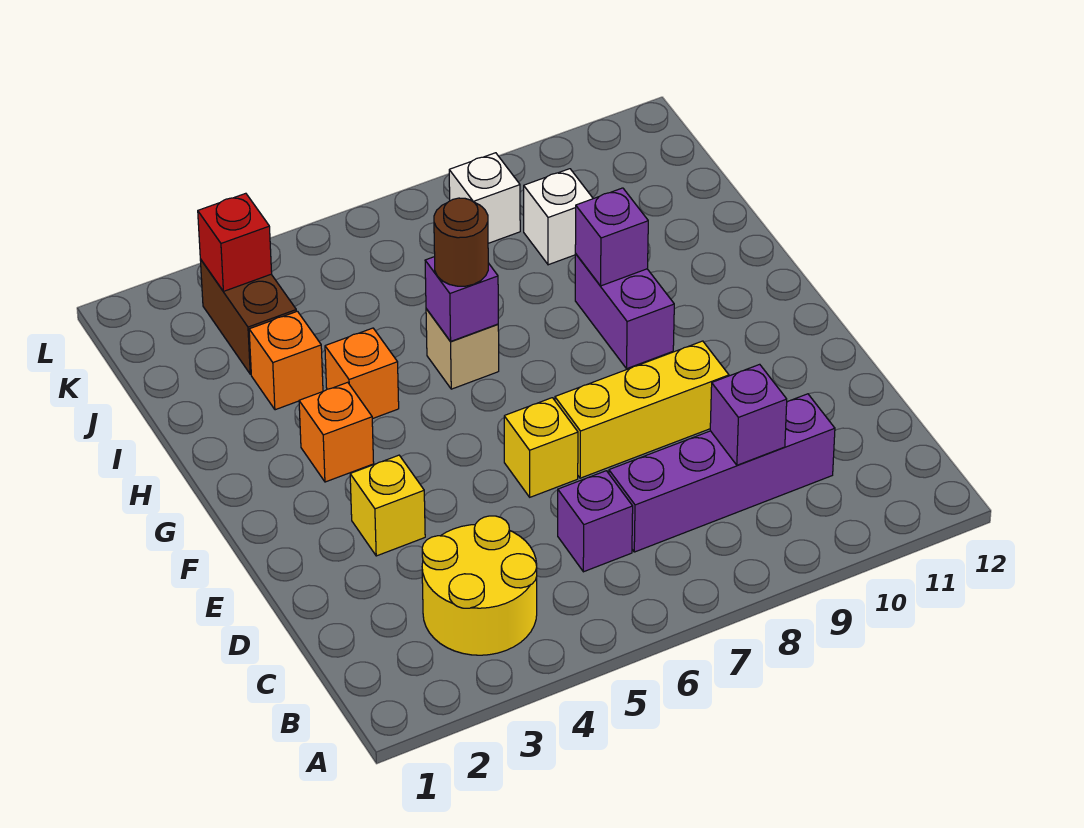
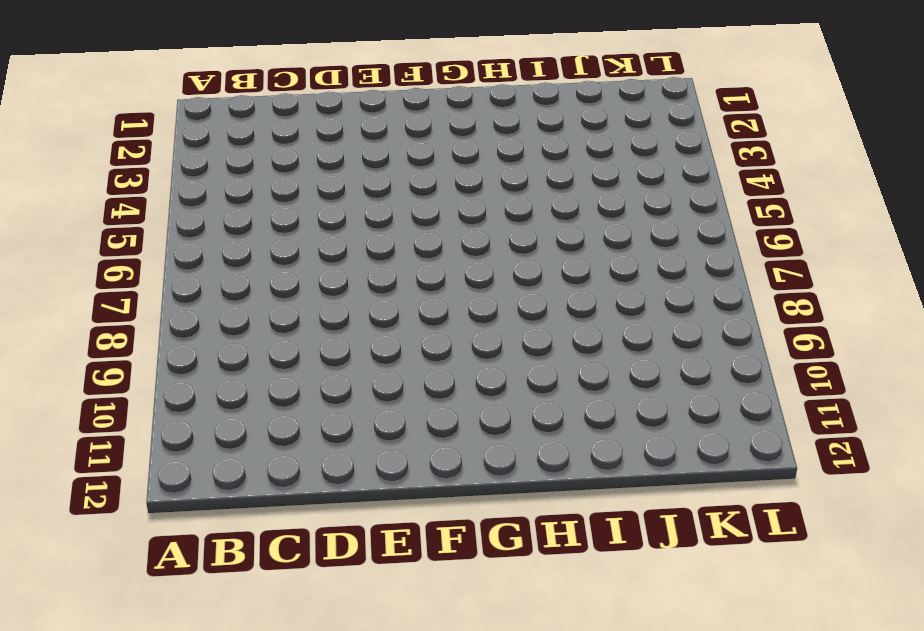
none -> yellow round brick B3:C4 level 1
none -> purple brick C6 level 1
none -> purple brick C7:C10 level 1

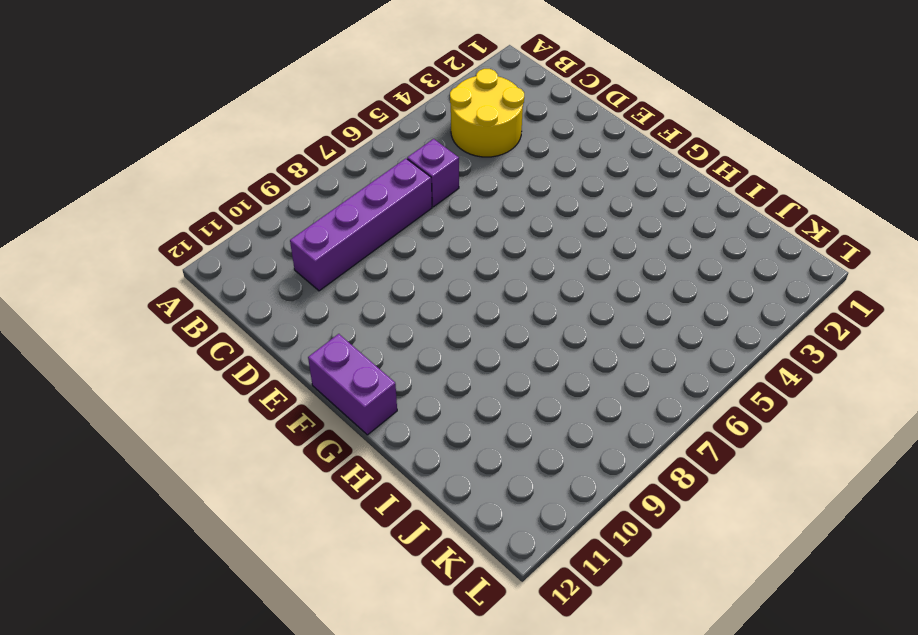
purple brick F12:G12 level 1 -> purple brick G9:H9 level 1
none -> yellow brick E3 level 1
none -> yellow brick E6 level 1
none -> yellow brick E7:E9 level 1

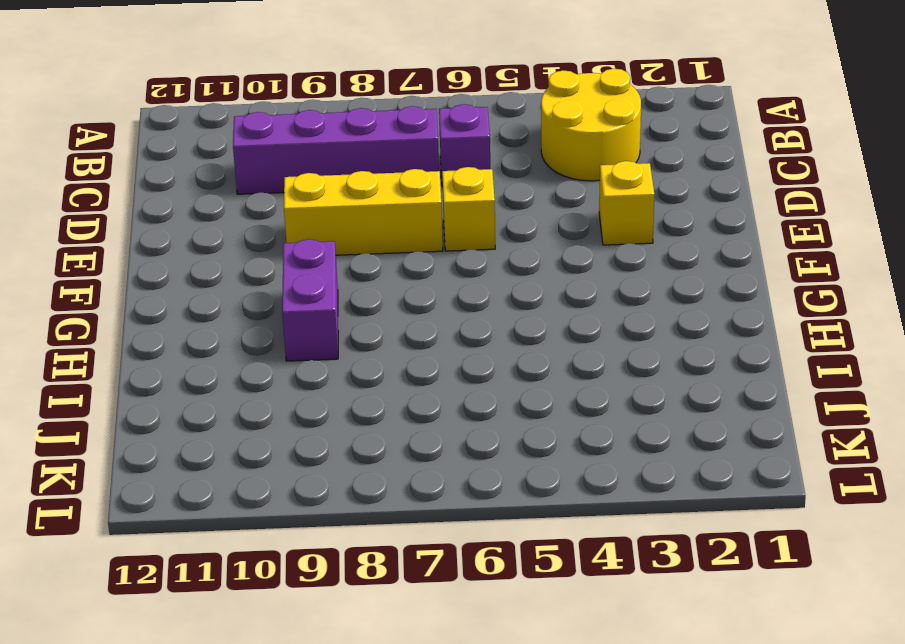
none -> orange brick G3 level 1
none -> orange brick H4 level 1
none -> tan brick H6 level 1

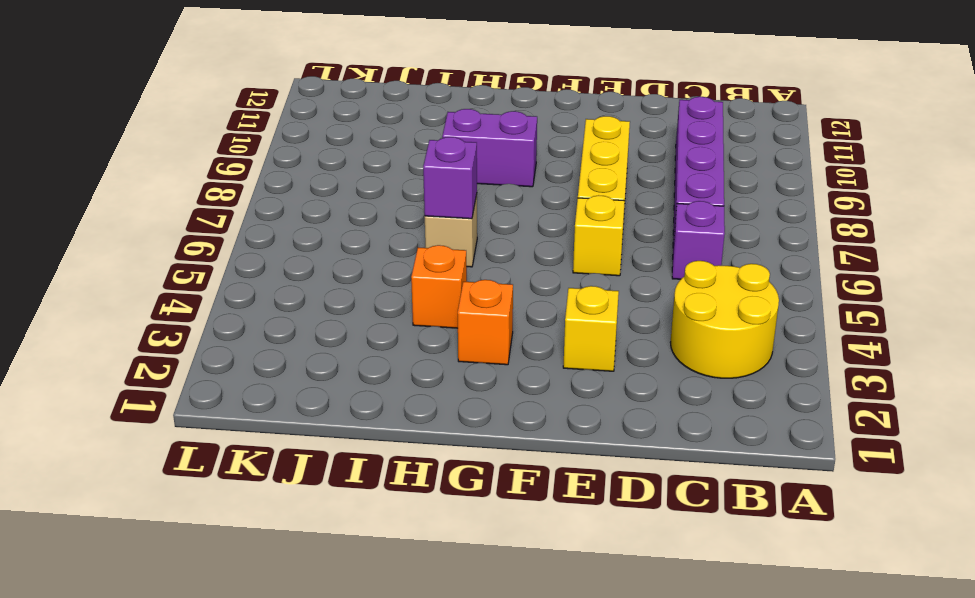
none -> orange brick I3 level 1
none -> brown brick J3:K3 level 1
none -> white brick J9 level 1

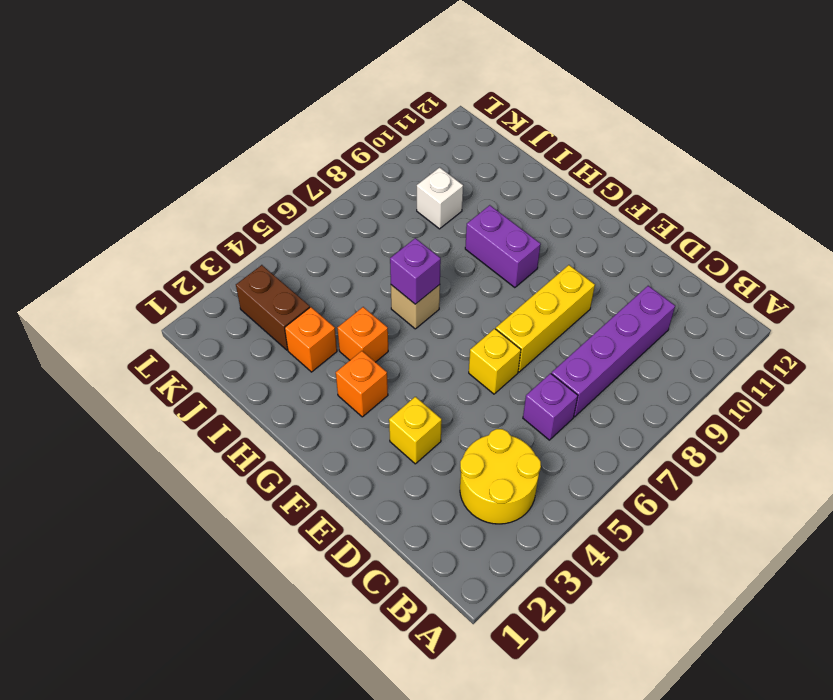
none -> white brick K8 level 1
none -> purple brick C9 level 2
none -> purple brick H9 level 2

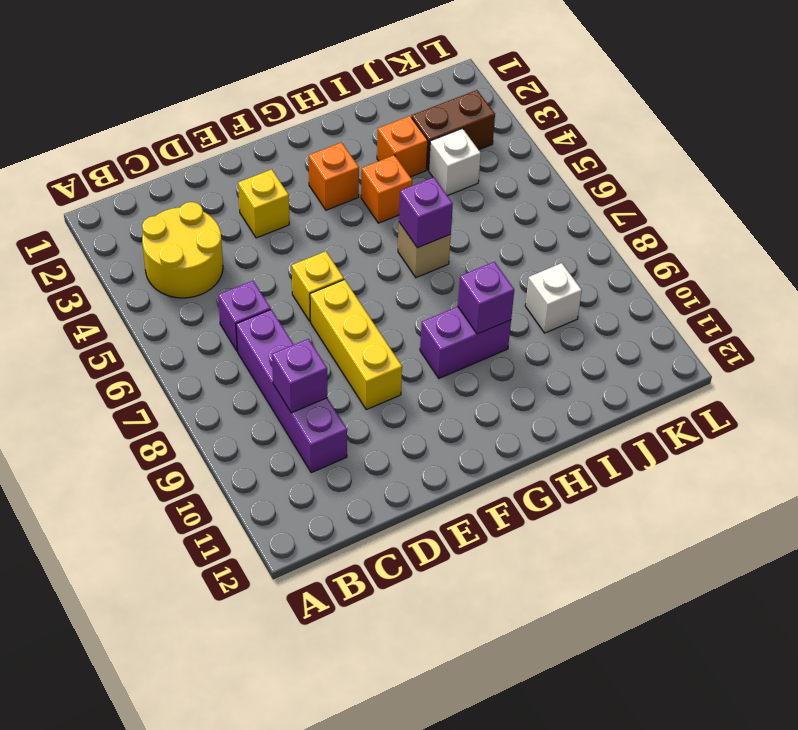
white brick J4 level 1 -> white brick K8 level 1
none -> red brick K3 level 2
none -> brown round brick H6 level 3

